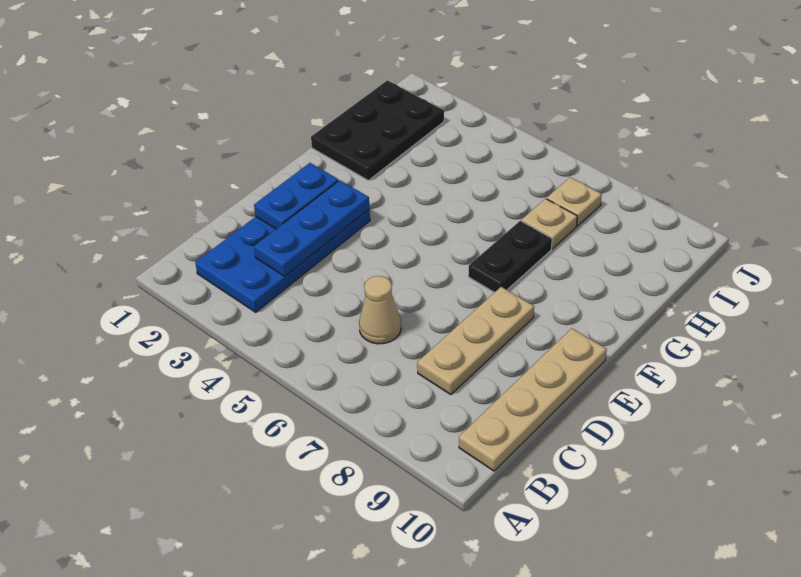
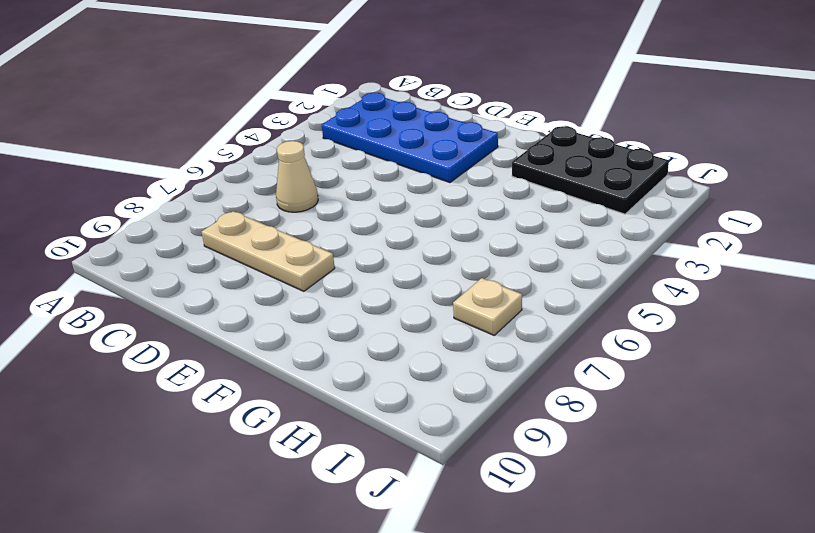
none -> tan plate B10:E10 level 1
none -> black plate F7:G7 level 1

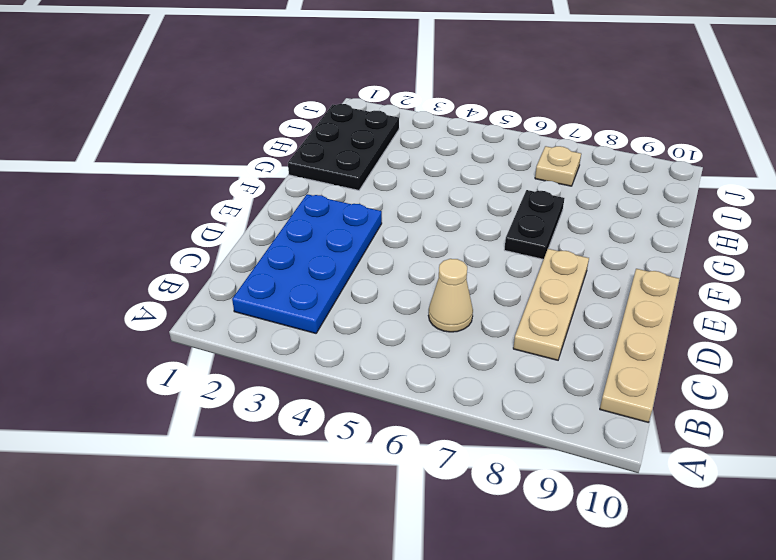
none -> tan plate H7 level 1
none -> blue plate C3:E3 level 2

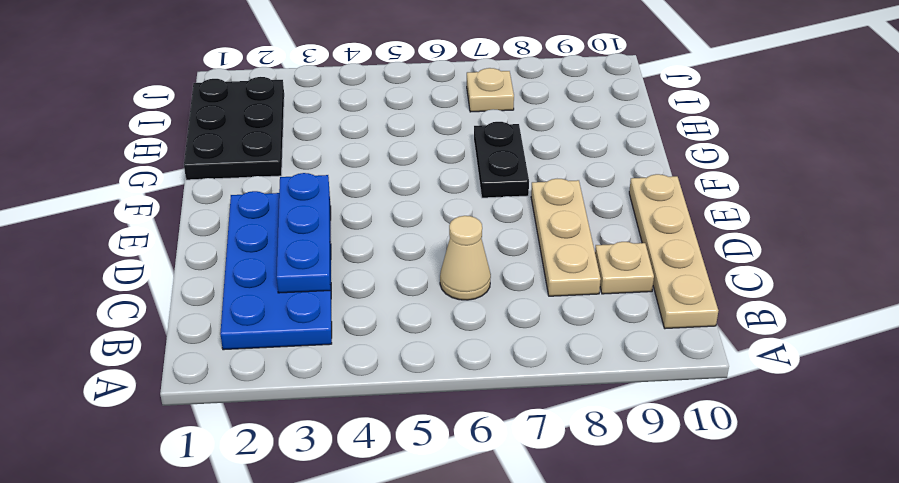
tan plate C9 level 1 -> tan plate H7 level 1
none -> blue plate D2:E2 level 2

